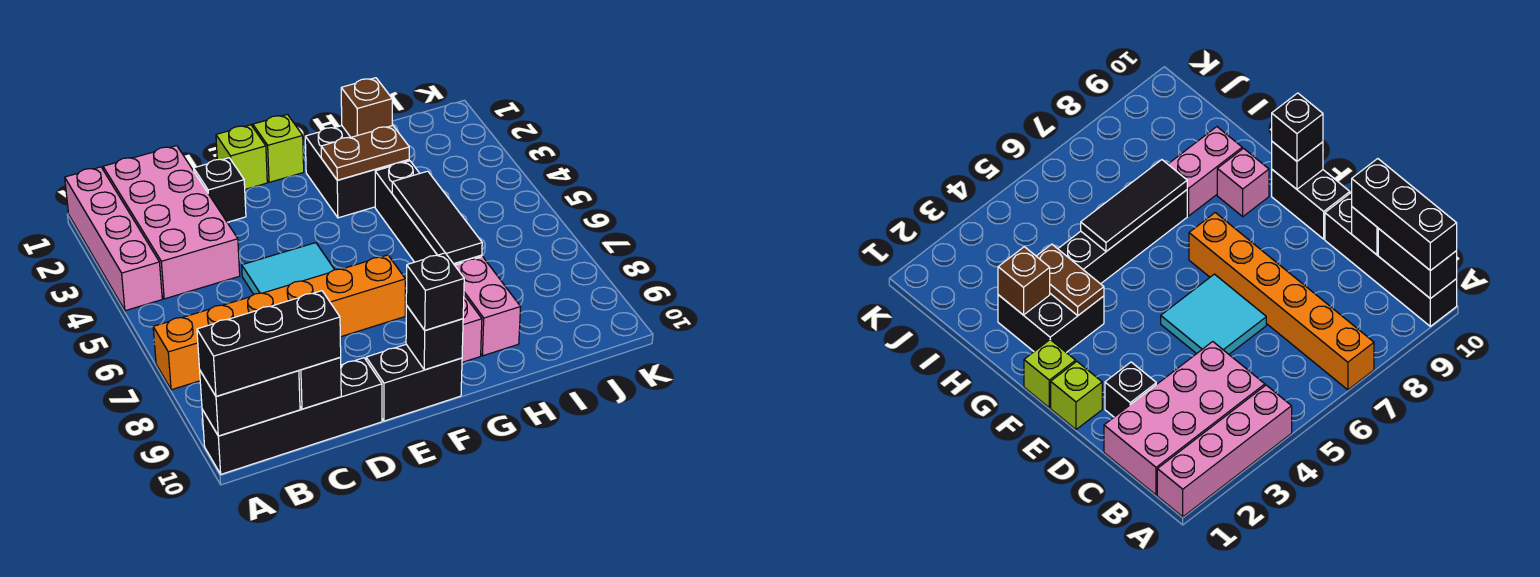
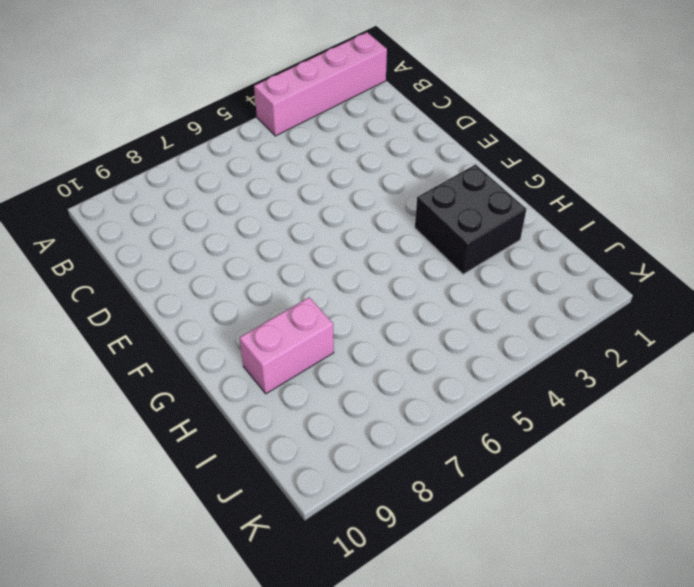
none -> orange brick A7:F7 level 1
none -> black brick A10:D10 level 1
none -> pink brick B1:C4 level 1

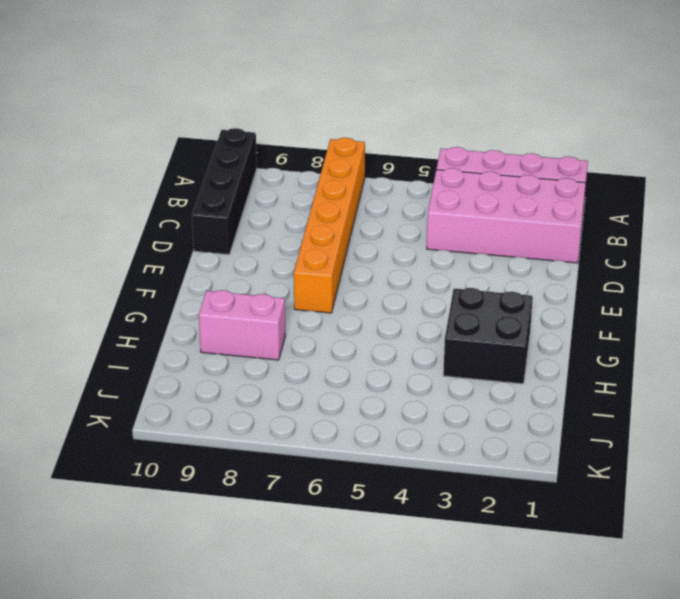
none -> black brick D2 level 1
none -> cyan tile D5:E6 level 1
none -> lime brick E1 level 1

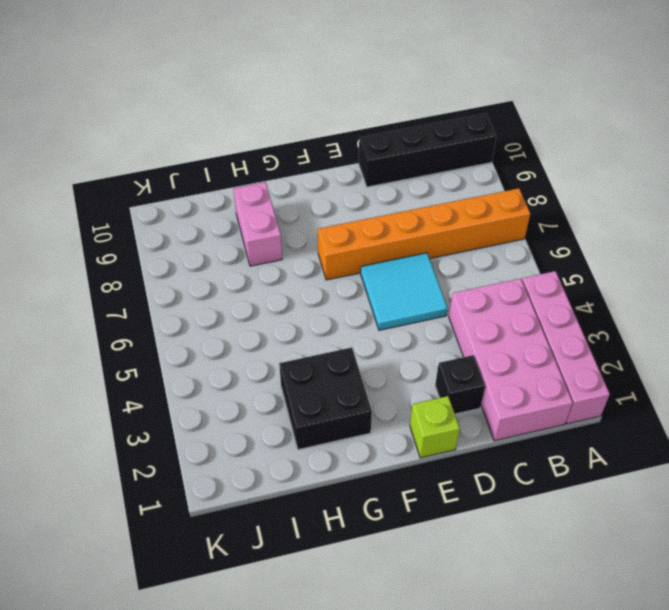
none -> black brick E10:F10 level 1
none -> lime brick F1 level 1
none -> pink brick G9 level 1

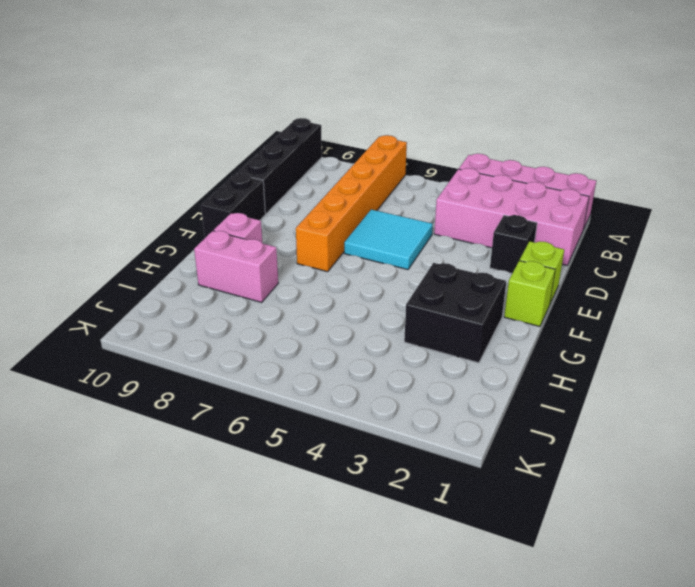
none -> black brick H4:H7 level 1
none -> black brick A10:B10 level 2
none -> black brick C10 level 2

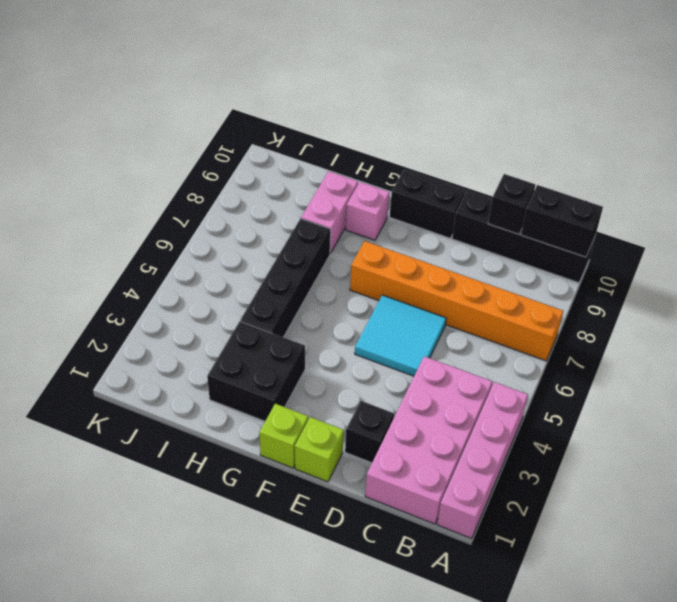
none -> black brick F10 level 2
none -> brown plate G3:H3 level 2
none -> brown brick H2 level 2

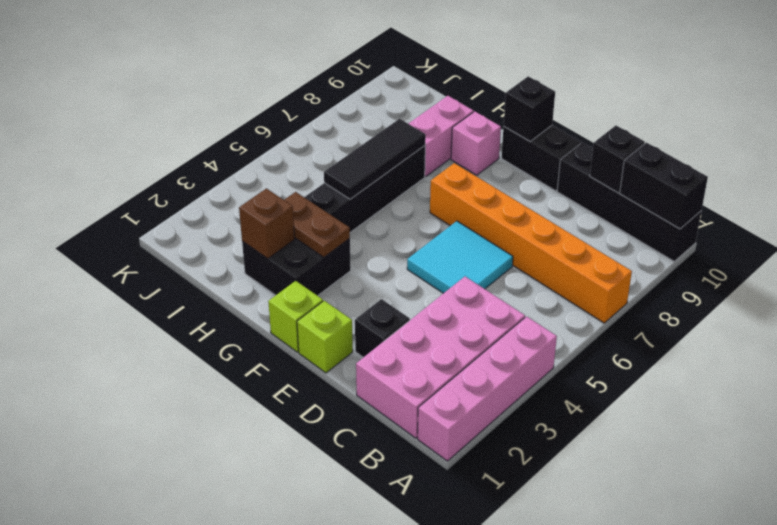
none -> black brick A10:C10 level 3
none -> black brick F10 level 3

